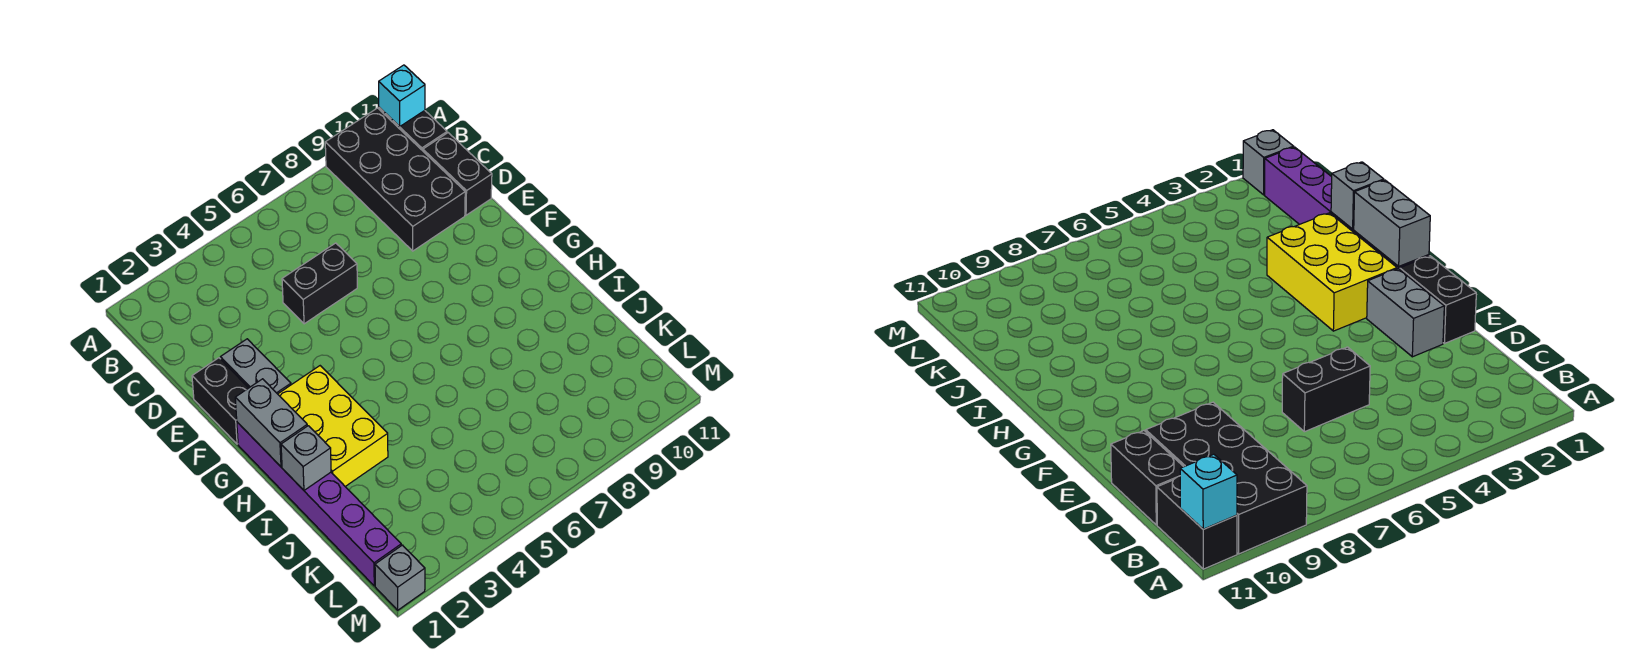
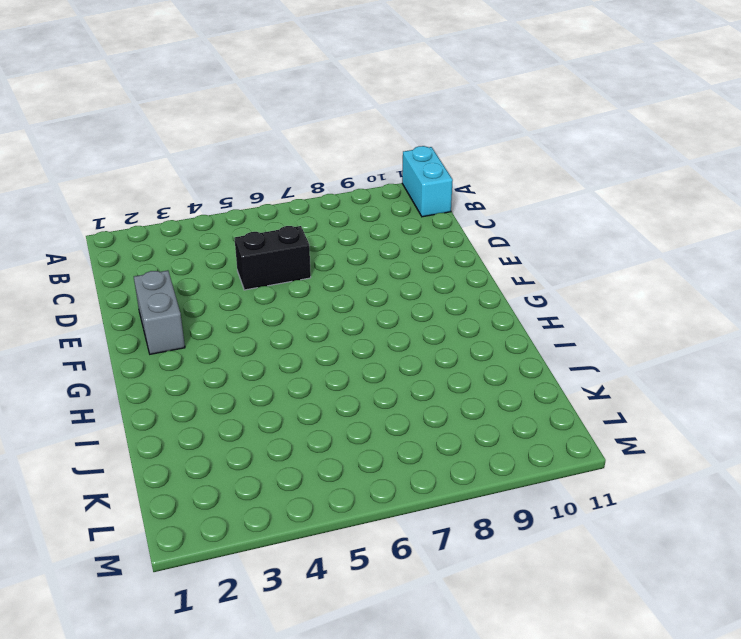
cyan brick A11:B11 level 1 -> black brick A11:B11 level 1
none -> black brick A9:D10 level 1
none -> black brick C11:D11 level 1
none -> black brick E1:F1 level 1

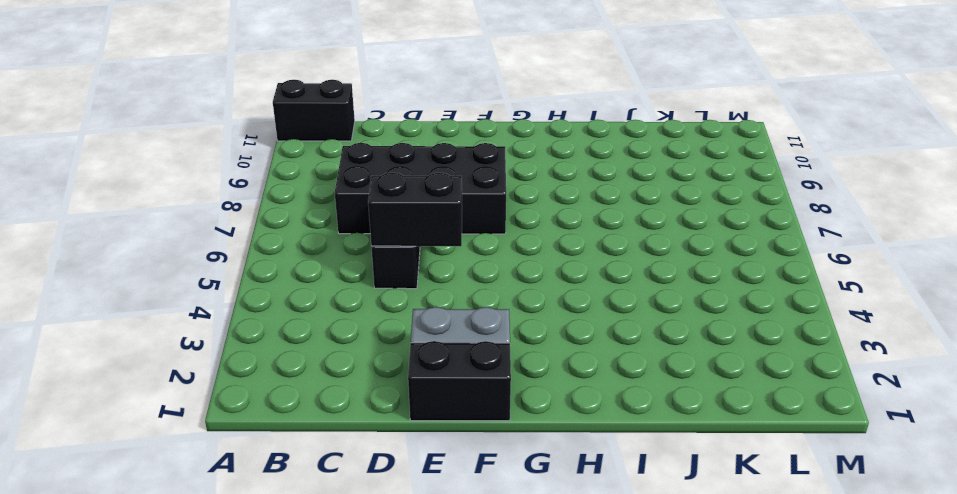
black brick C7:F8 level 1 -> black brick A9:D10 level 1
black brick D5:E5 level 2 -> black brick C11:D11 level 1
none -> purple brick G1:L1 level 1
none -> yellow brick G2:I3 level 1
none -> grey brick M1 level 1

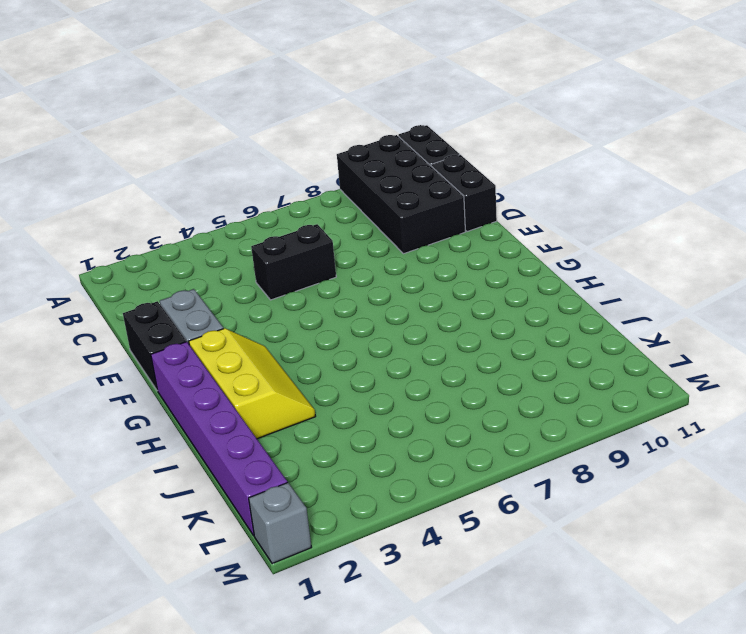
yellow slope G2:I3 level 1 top 2 -> yellow brick G2:I3 level 1
none -> cyan brick A11 level 2
none -> grey brick G1:H1 level 2
none -> grey brick I1 level 2

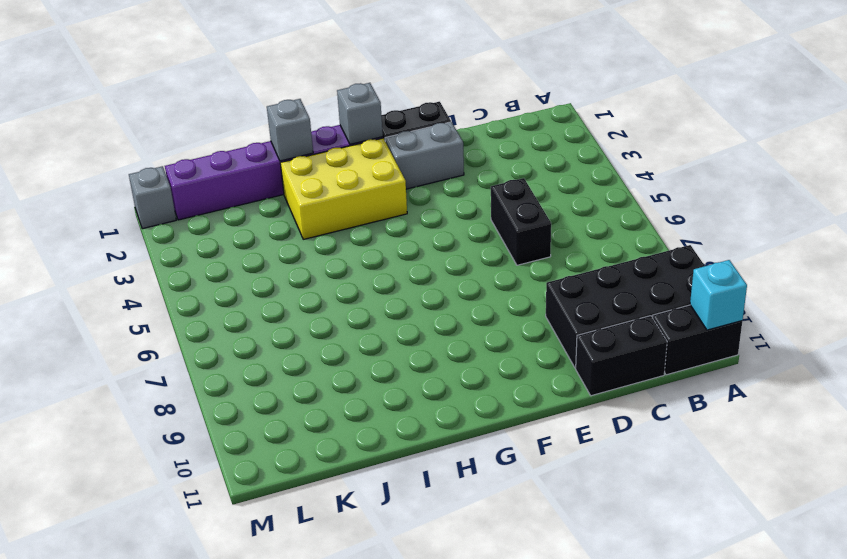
grey brick G1 level 2 -> grey brick G1:H1 level 2

